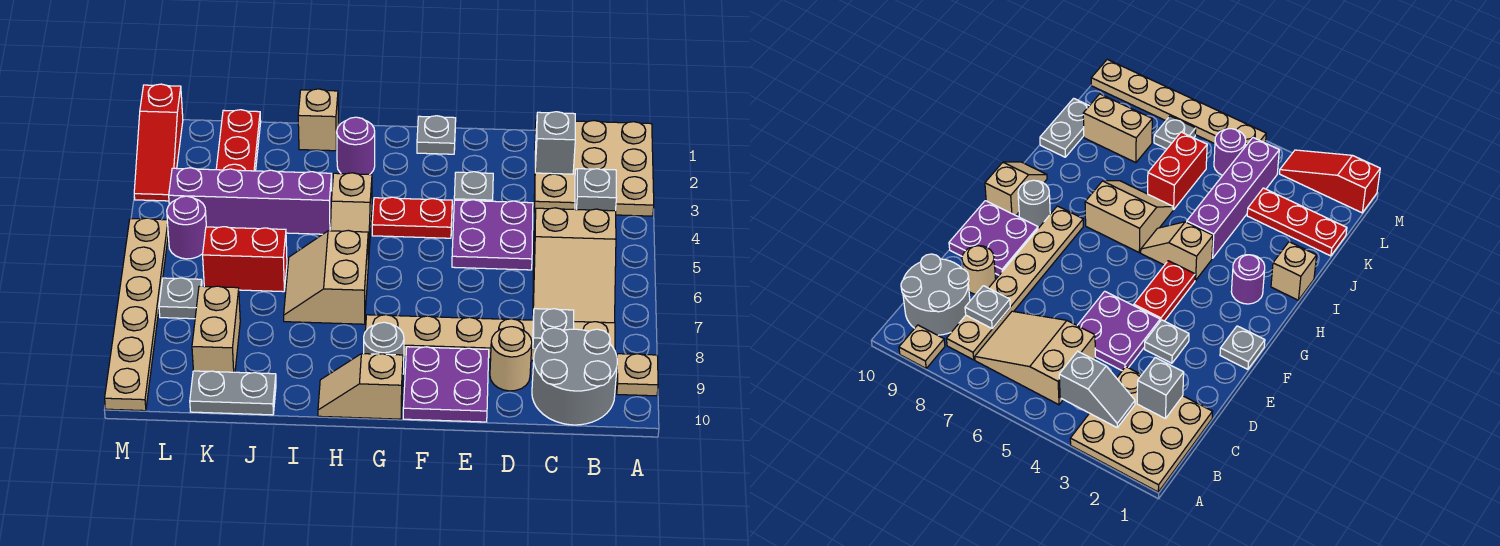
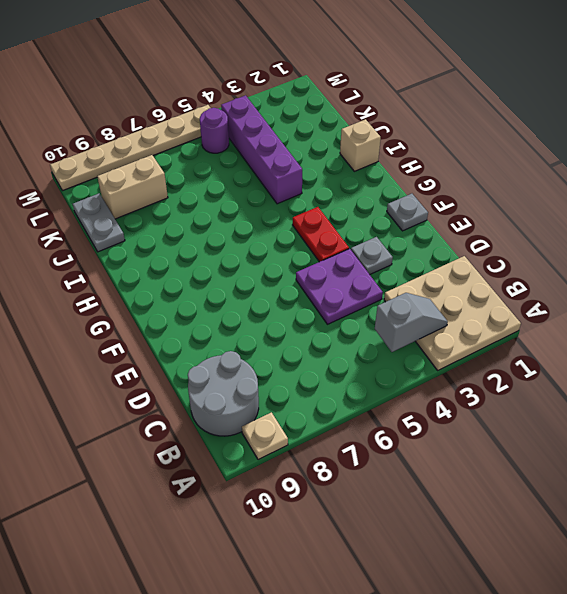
none -> tan slope B5:C7 level 1 top 5
none -> tan plate B8:G8 level 1
none -> tan round brick D9 level 1

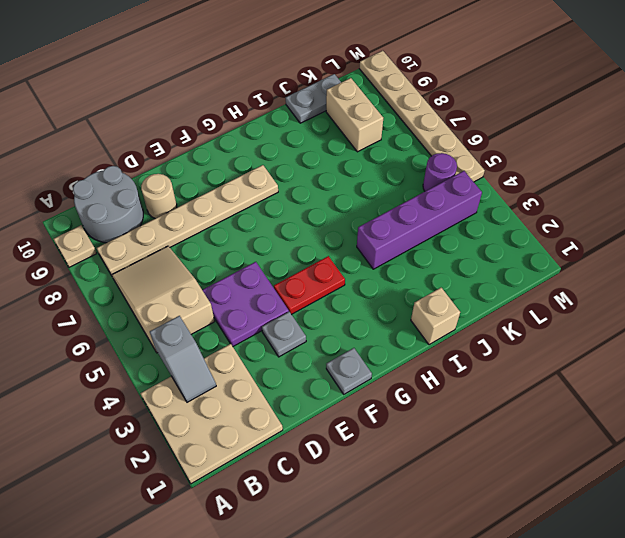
none -> purple plate E9:F10 level 1
none -> grey round brick G9 level 1
none -> tan slope G10:H10 level 1 top G

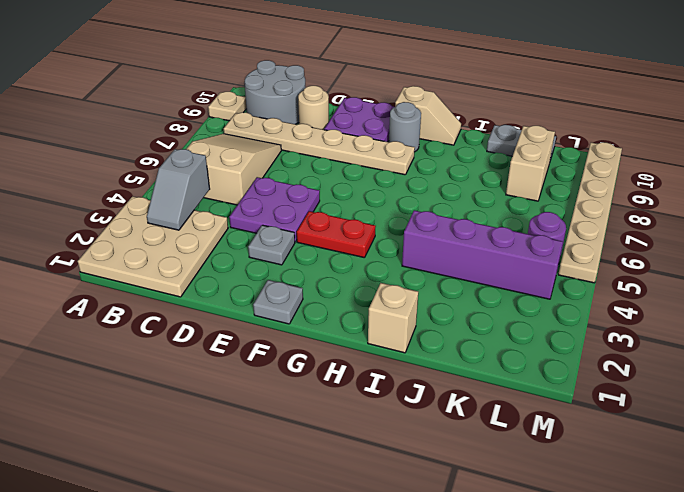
none -> purple round brick H2 level 1
none -> tan slope H4:H5 level 1 top 4
none -> tan slope H6:I7 level 1 top H

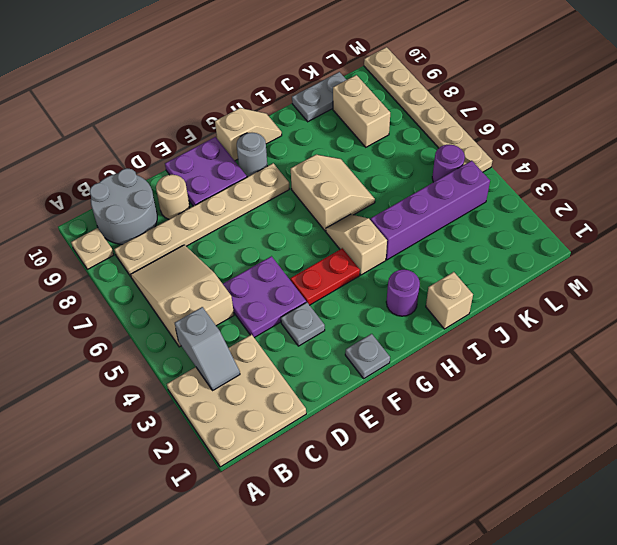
none -> red brick J6:K6 level 1
none -> red plate K1:K3 level 1
none -> grey plate L7 level 1

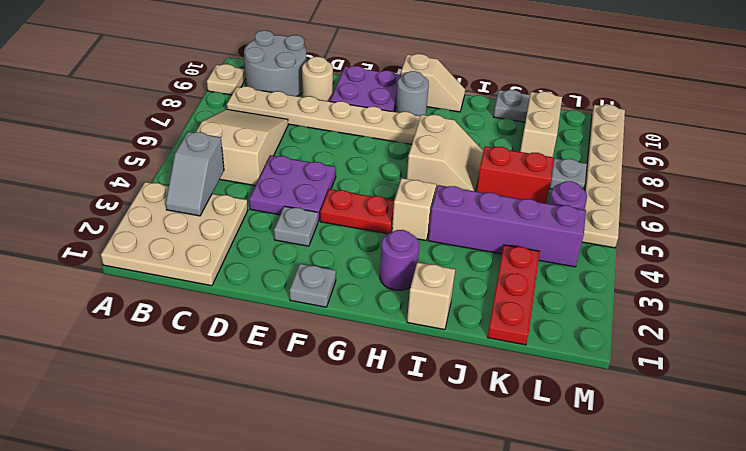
none -> red slope M1:M3 level 1 top 1
none -> grey brick C2 level 2
none -> grey plate C8 level 2

